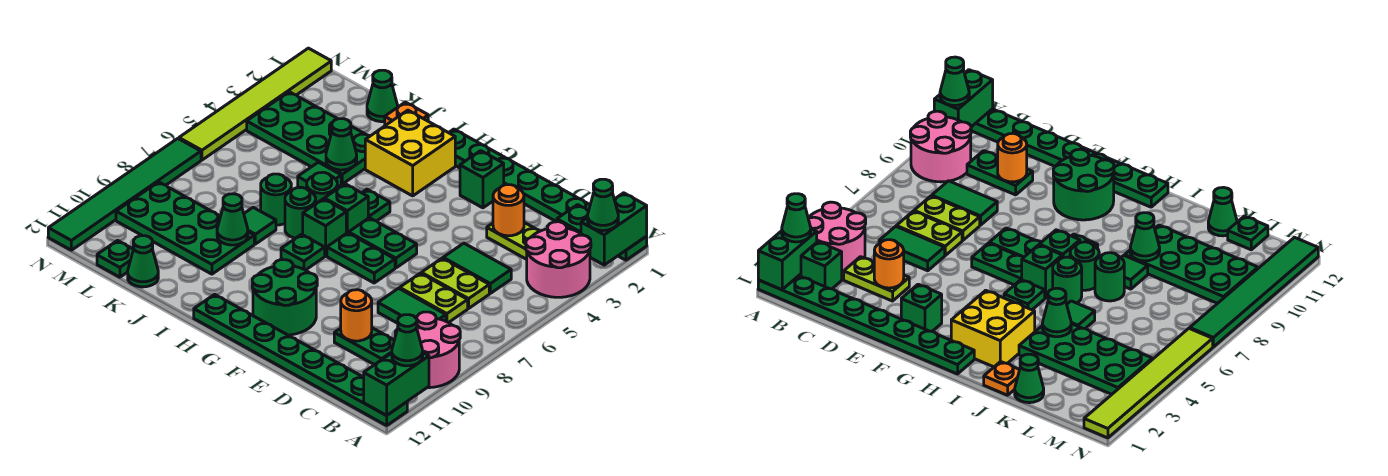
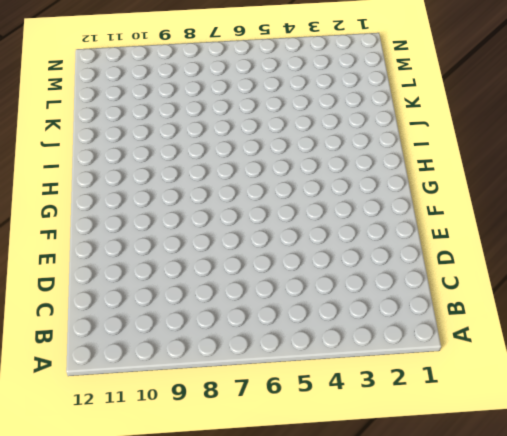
none -> green plate A1:H1 level 1
none -> pink round brick A3:B4 level 1
none -> pink round brick A9:B10 level 1
none -> green plate A12:H12 level 1

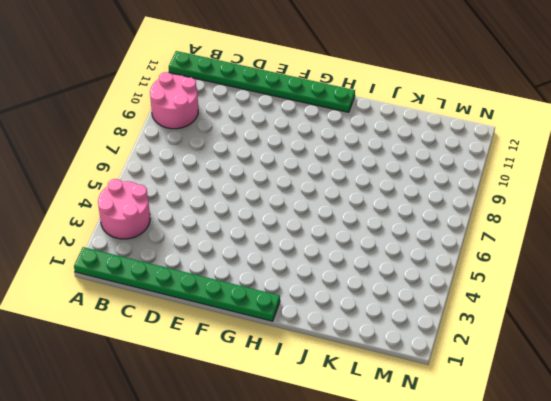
none -> green brick B2 level 1
none -> lime plate C3:D3 level 1
none -> green tile C5:D5 level 1
none -> lime plate C6:D6 level 1

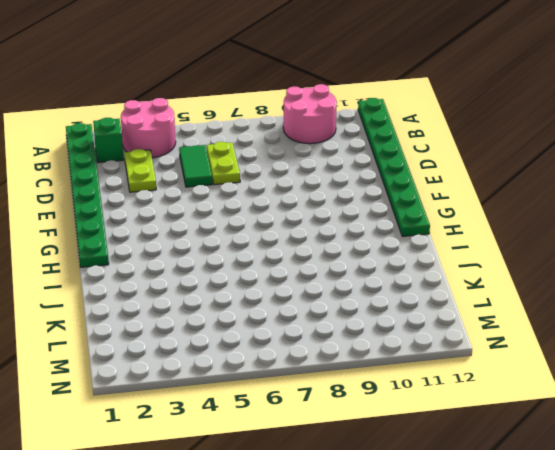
none -> lime plate C7:D7 level 1
none -> green tile C8:D8 level 1
none -> green plate C10:D10 level 1
none -> green brick F2 level 1

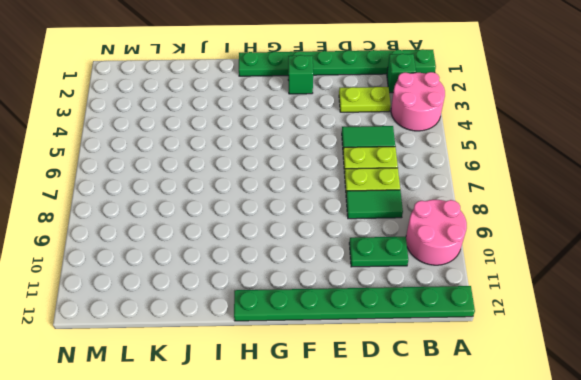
none -> green plate F6:G6 level 1
none -> green plate F7:G7 level 1
none -> green round brick F10:G11 level 1
none -> yellow brick H2:I3 level 1

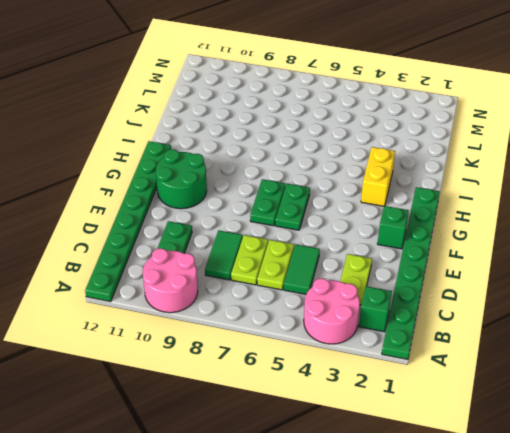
yellow brick H3:I3 level 1 -> yellow brick H2:I3 level 1
none -> green plate H5 level 1
none -> green brick H6 level 1
none -> green brick H7 level 1
none -> green plate H8 level 1

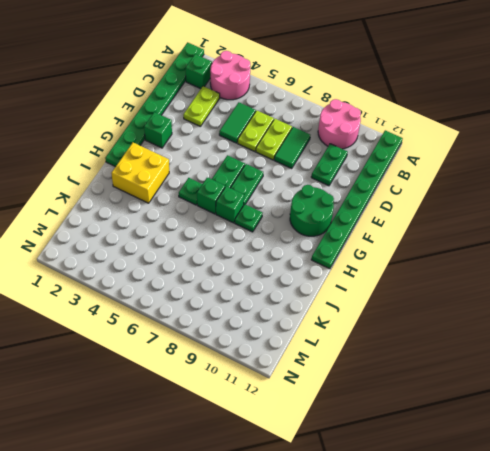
none -> green round brick I6 level 1
none -> green round brick I7 level 1
none -> orange plate J1 level 1
none -> green plate J3:M4 level 1

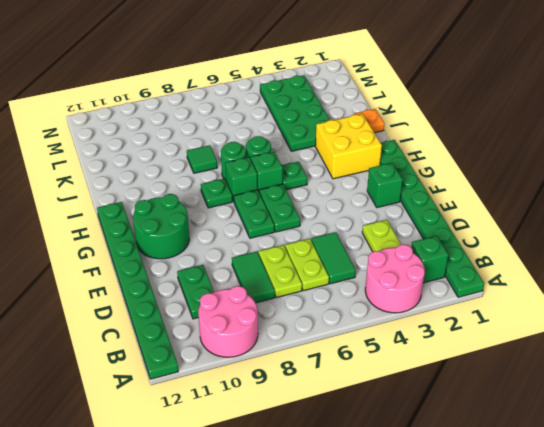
none -> green tile J5 level 1
none -> green round brick J7 level 1
none -> green plate J9:M10 level 1
none -> green cone K1 level 1

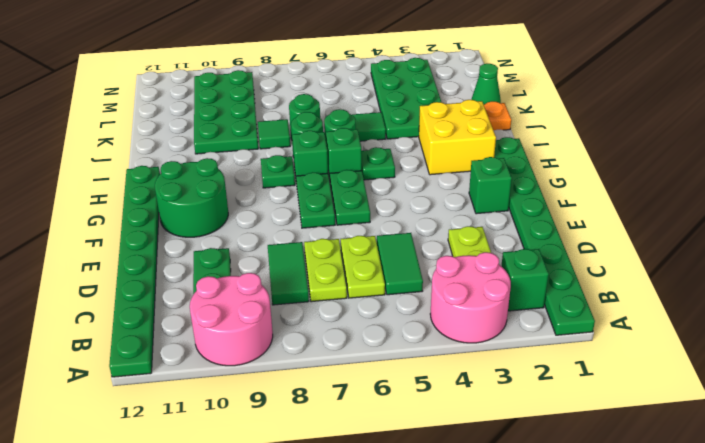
none -> green cone K12 level 1
none -> green plate L12 level 1
none -> lime tile N1:N6 level 1
none -> green tile N7:N12 level 1

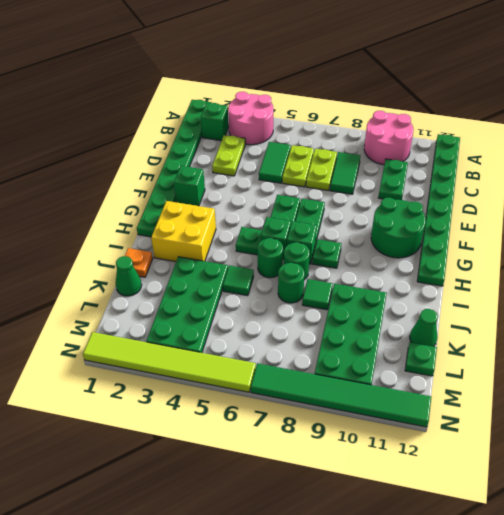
none -> green brick A1:A2 level 2
none -> green brick A11:A12 level 2
none -> orange round brick D3 level 2
none -> orange round brick D10 level 2

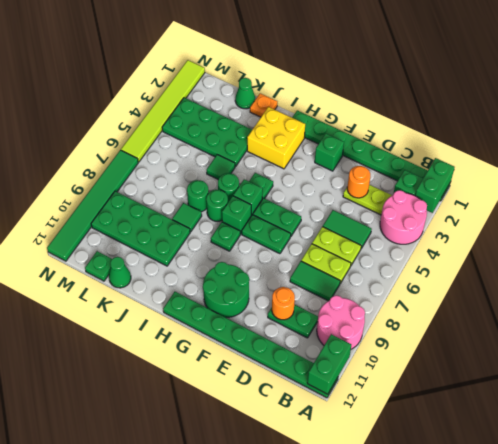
none -> green cone J4 level 2
none -> green cone J9 level 2
none -> green cone A2 level 3
none -> green cone A11 level 3

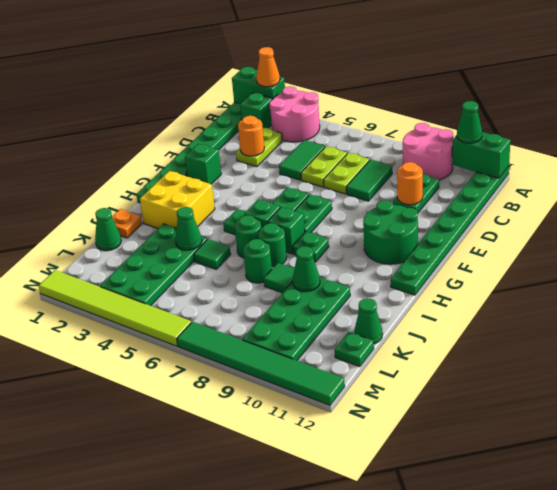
orange cone A2 level 3 -> green cone A2 level 3

